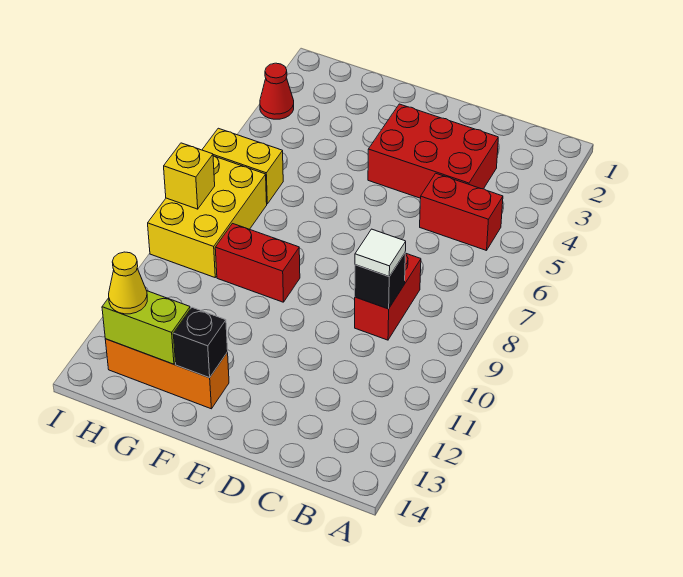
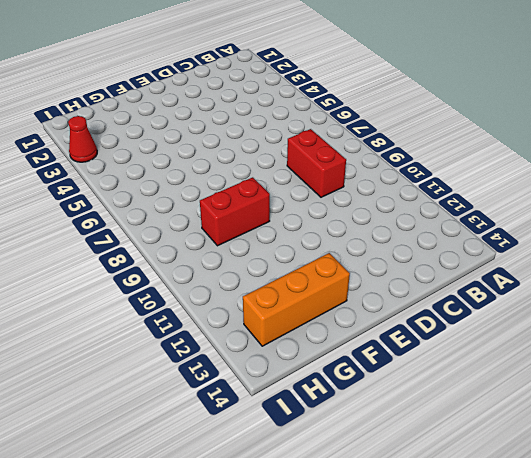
none -> red brick B5:C5 level 1
none -> red brick C3:E4 level 1
none -> yellow brick H6:I6 level 1

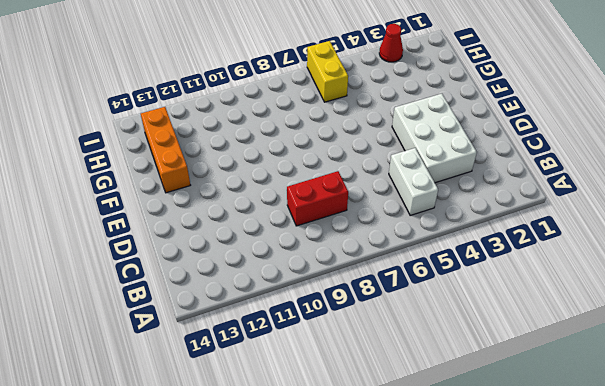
white brick B5:C5 level 1 -> red brick B5:C5 level 1
white brick C3:E4 level 1 -> red brick C3:E4 level 1
none -> red brick F9:G9 level 1
none -> yellow brick H7:I9 level 1
none -> black brick C9 level 2

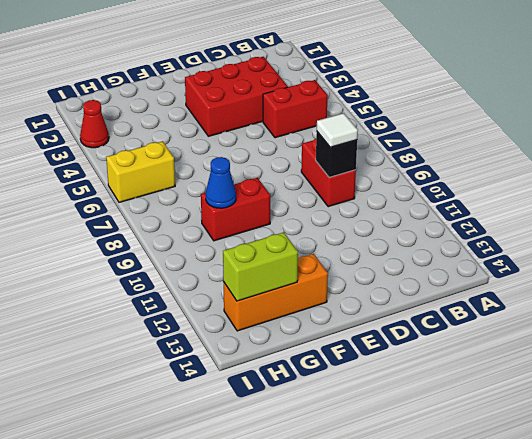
blue cone G9 level 2 -> none
none -> yellow brick H7:I9 level 1
none -> black brick F13 level 2
none -> yellow brick I8 level 2

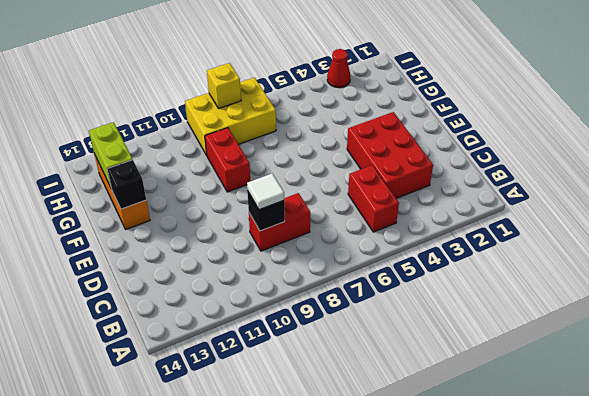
none -> yellow brick H6:I6 level 1
none -> yellow cone H13 level 3

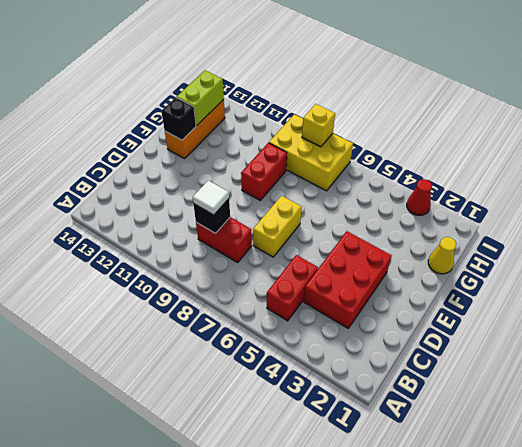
yellow brick D7:E7 level 1 -> yellow brick H6:I6 level 1
yellow cone G1 level 1 -> yellow cone H13 level 3

